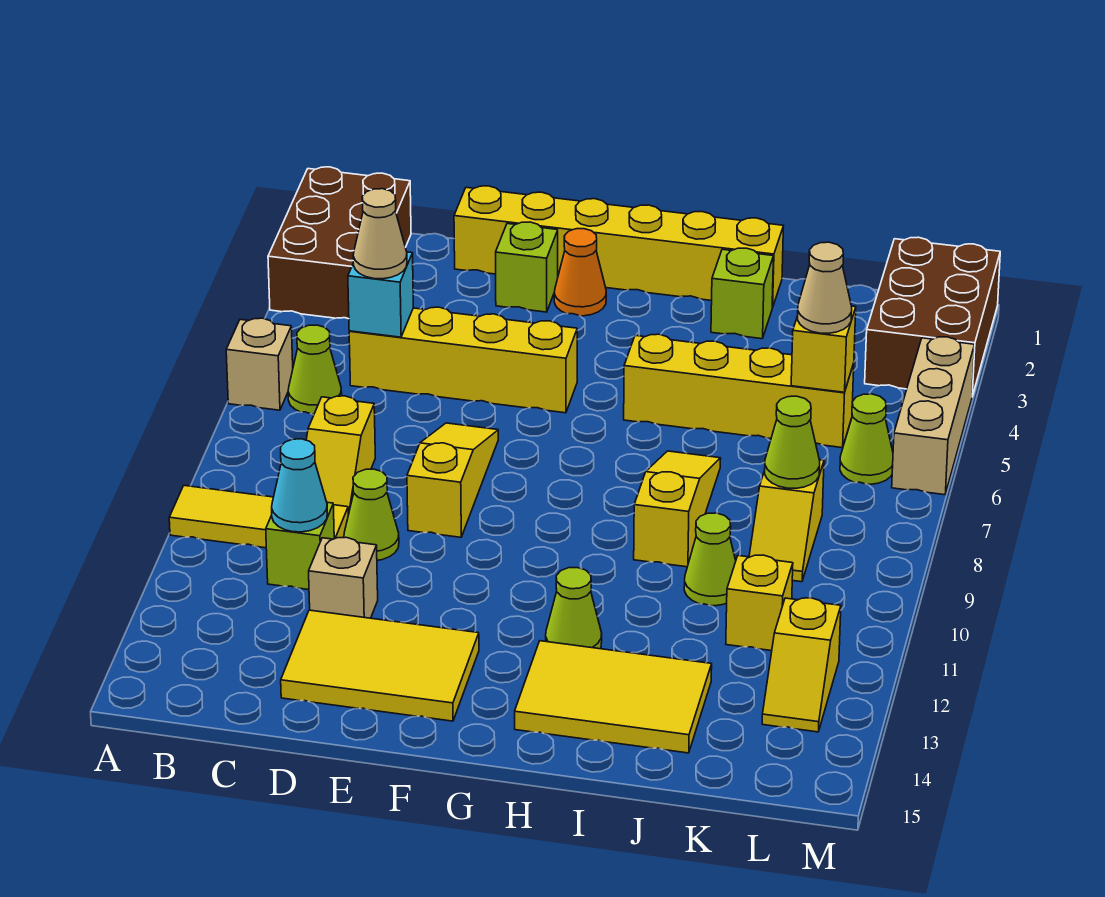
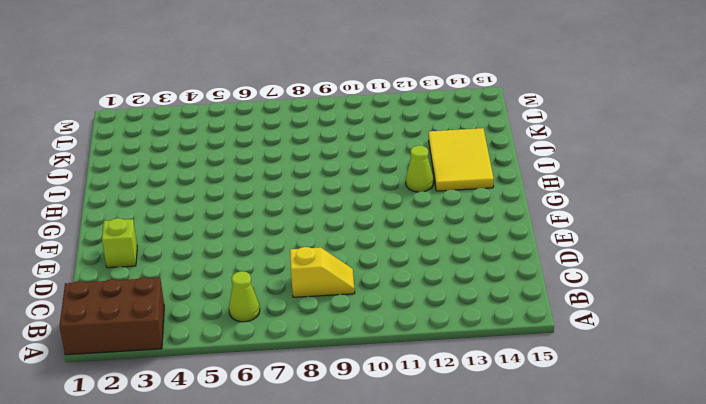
none -> tan brick A6 level 1
none -> yellow tile A10:C10 level 1
none -> yellow brick C5:F5 level 1
none -> lime brick C11 level 1

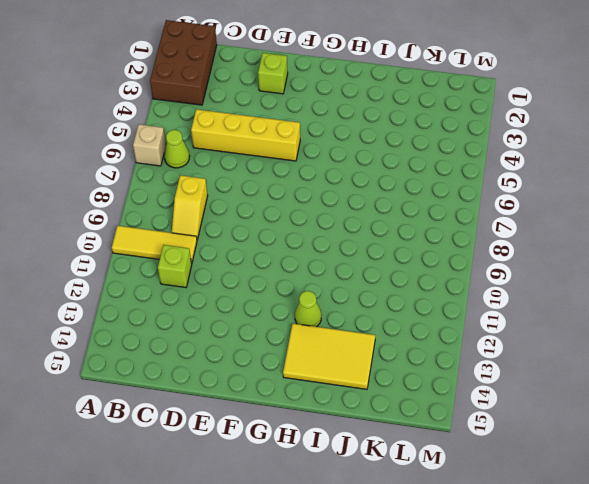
none -> yellow brick D1:I1 level 1
none -> lime cone D10 level 1
none -> tan brick D12 level 1
none -> yellow tile D13:F14 level 1

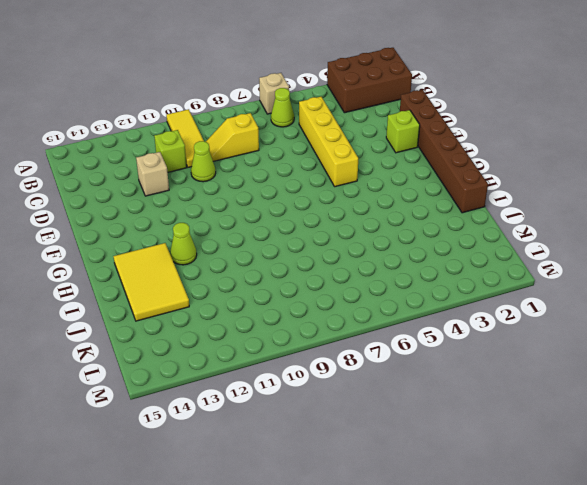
brown brick D1:I1 level 1 -> yellow brick D1:I1 level 1
none -> yellow tile D13:F14 level 1
none -> yellow slope E7:E9 level 1 top 9
none -> orange cone F2 level 1
none -> yellow brick H5:K5 level 1

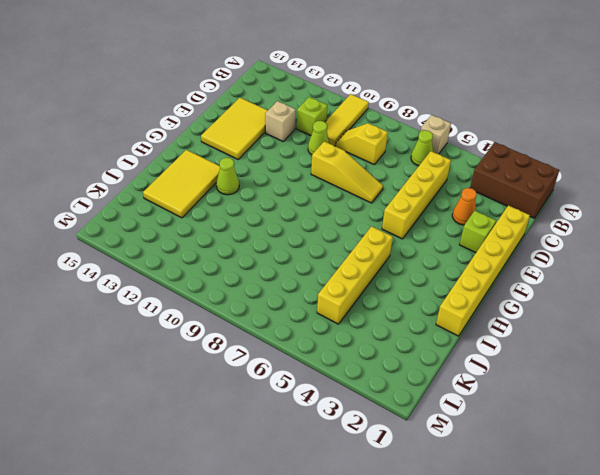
orange cone D3 level 1 -> orange cone F2 level 1
none -> lime brick I2 level 1
none -> yellow slope I7:I9 level 1 top 9
none -> lime cone J10 level 1
none -> yellow slope K8:K9 level 1 top 8

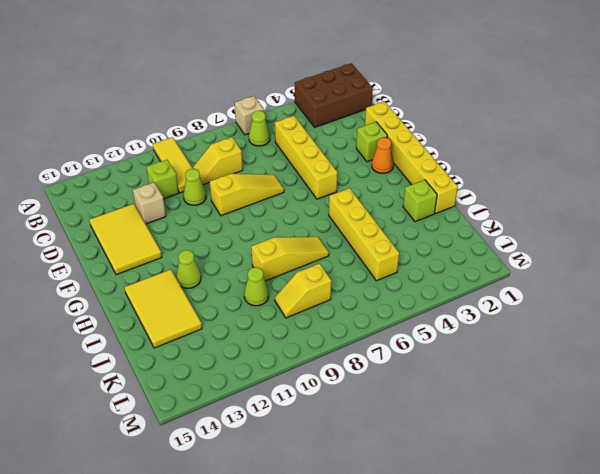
none -> yellow brick K11 level 1
none -> brown brick L1:M3 level 1
none -> lime cone L6 level 1
none -> yellow slope L12:L13 level 1 top 12

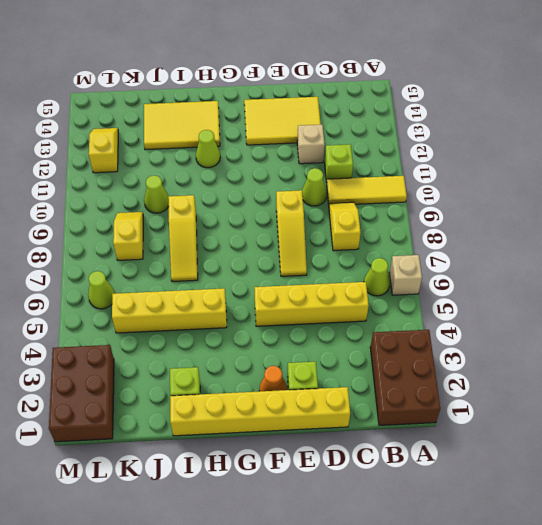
none -> yellow brick K11 level 1
none -> tan brick M4:M6 level 1
none -> cyan brick C5 level 2
none -> cyan cone C11 level 2

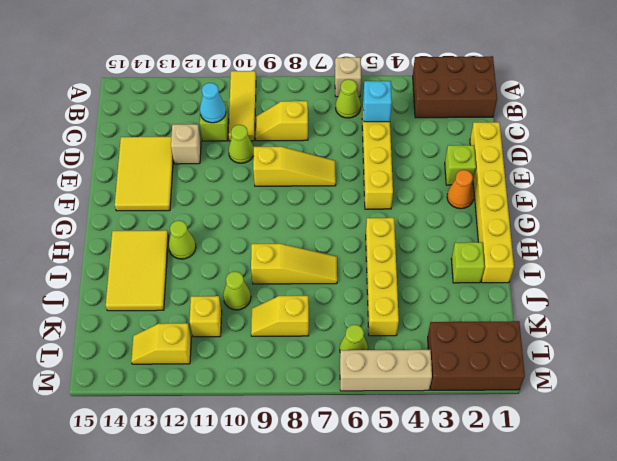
none -> yellow brick K5 level 2
none -> lime cone K8 level 2
none -> tan cone C5 level 3
none -> tan cone K5 level 3

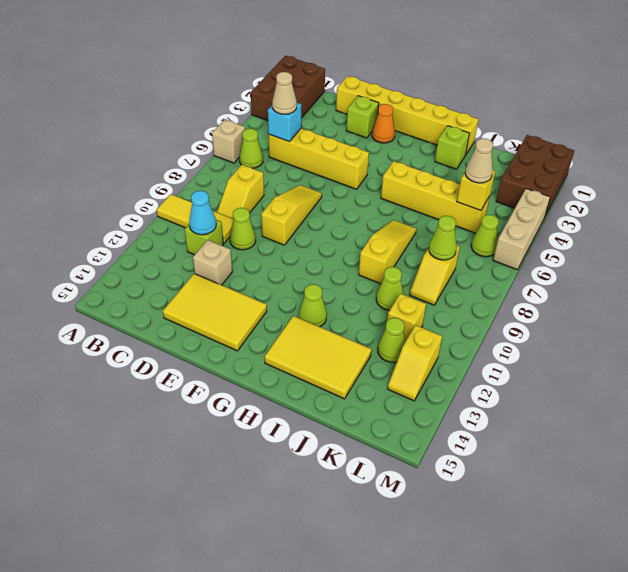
lime cone K12 level 1 -> none

